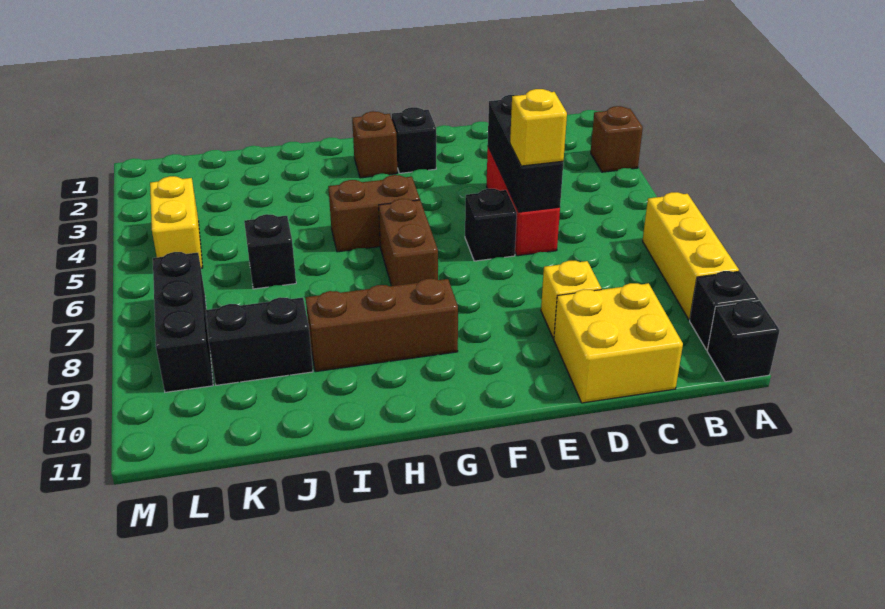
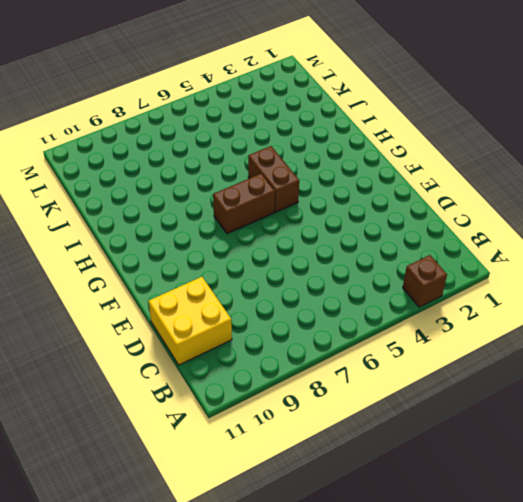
none -> yellow brick A7:A9 level 1
none -> black brick A10 level 1
none -> black brick A11 level 1

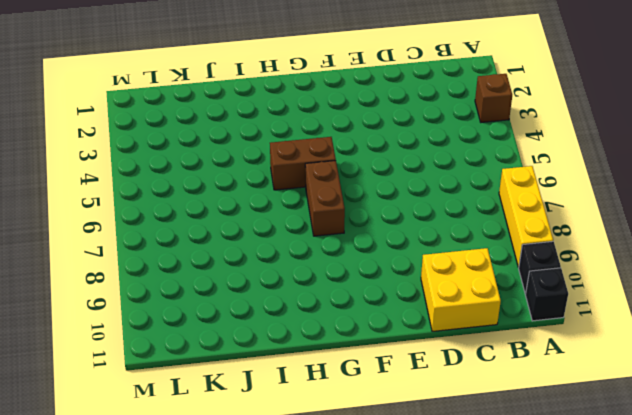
none -> red brick D4:D6 level 1
none -> yellow brick D9 level 1
none -> black brick E6 level 1

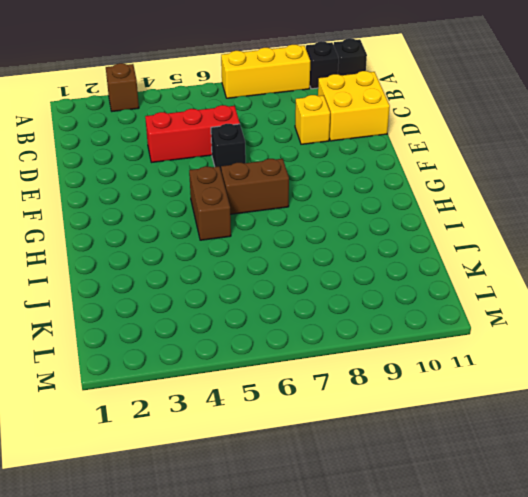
none -> black brick F2 level 1
none -> brown brick G2 level 1
none -> brown brick G9:I9 level 1

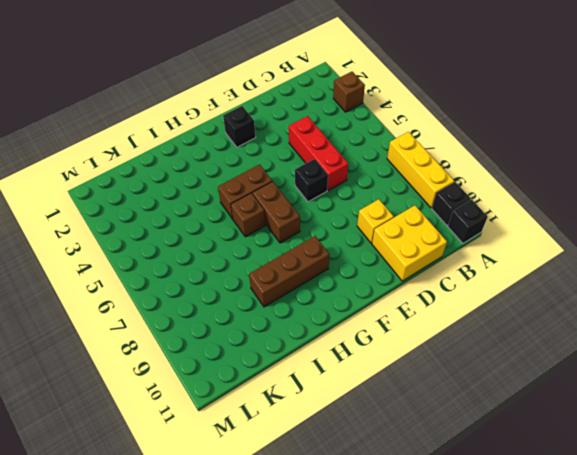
brown brick H6 level 1 -> brown brick G2 level 1
none -> black brick J6 level 1
none -> black brick J9:K9 level 1
none -> yellow brick L4:L5 level 1

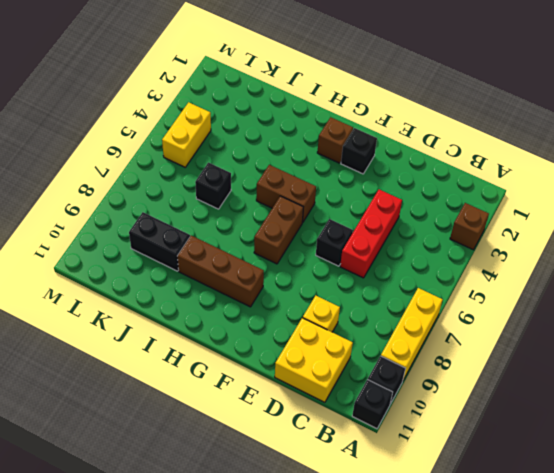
none -> black brick L7:L9 level 1
none -> black brick D4:D6 level 2
none -> yellow brick D6 level 3

